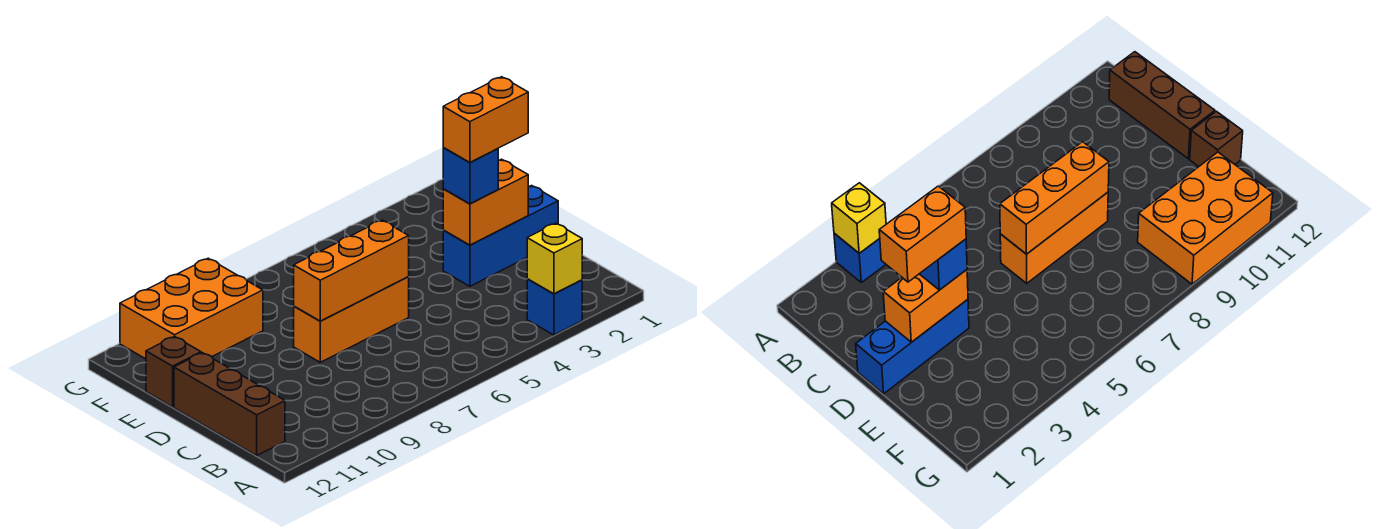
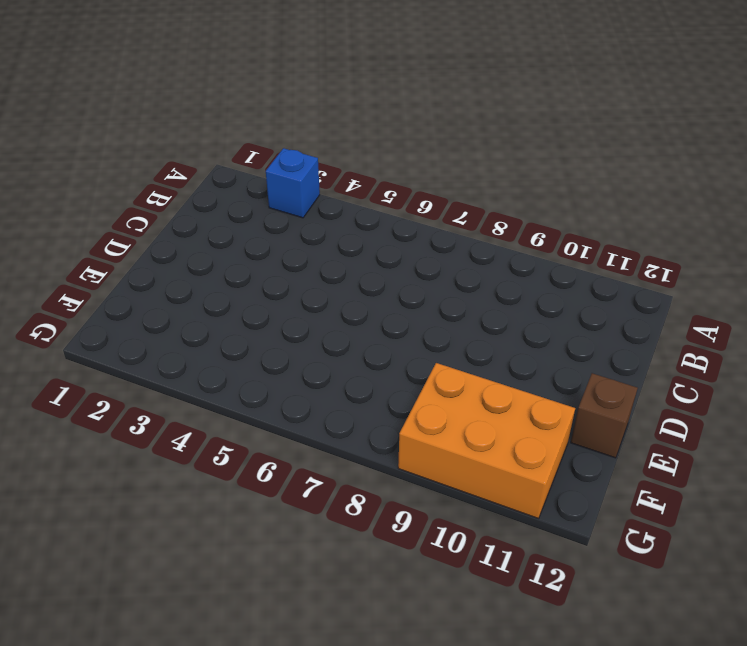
none -> brown brick B12:D12 level 1
none -> blue brick D1:D3 level 1

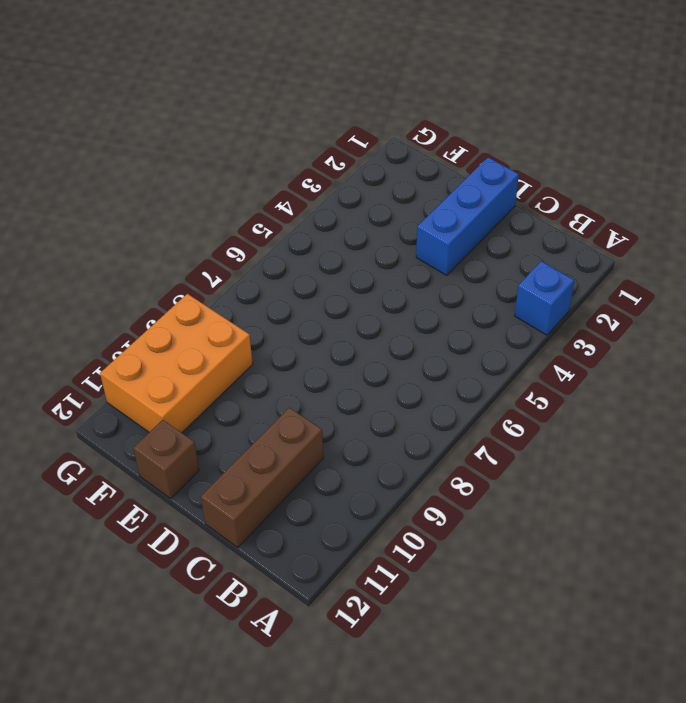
brown brick C10:C12 level 1 -> brown brick B12:D12 level 1
none -> orange brick D6:D8 level 1
none -> yellow brick A3 level 2

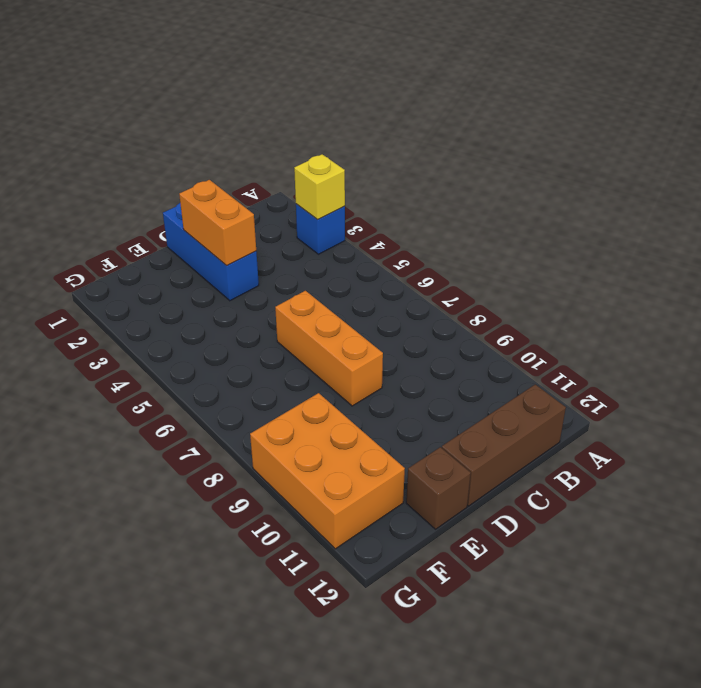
none -> orange brick D6:D8 level 2
none -> blue brick D3 level 3

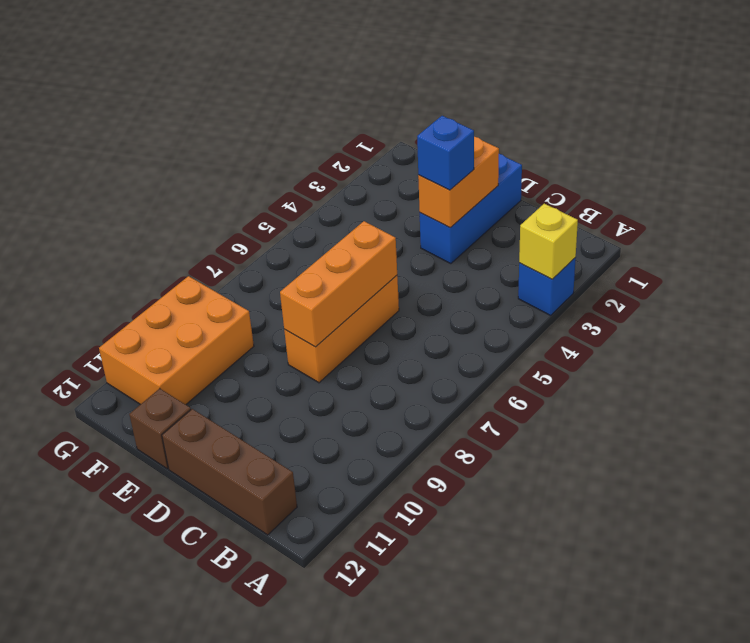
none -> orange brick D2:D3 level 4

